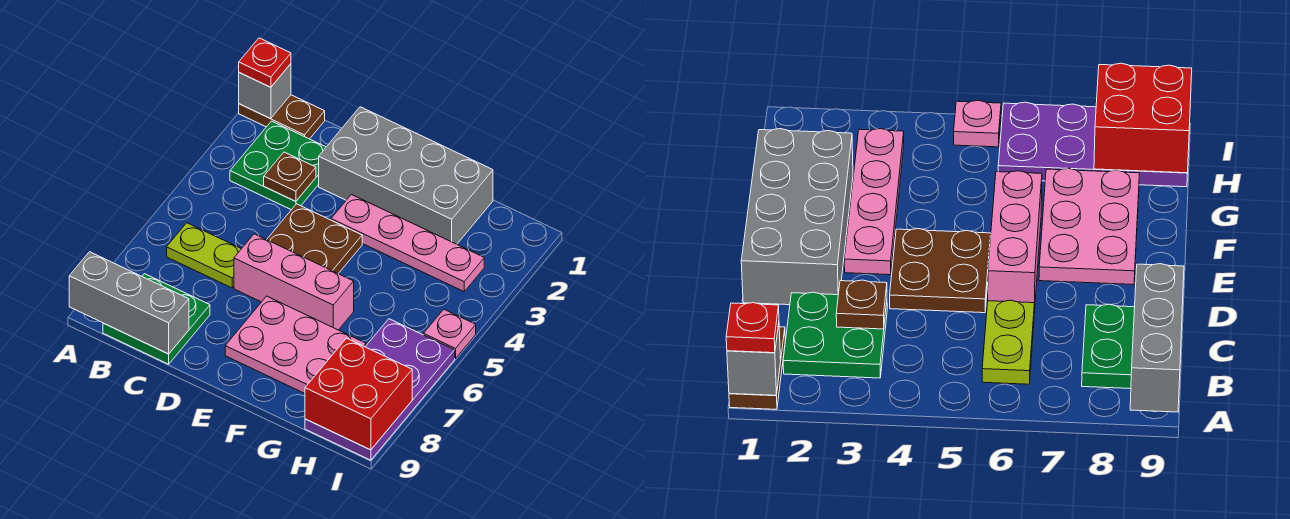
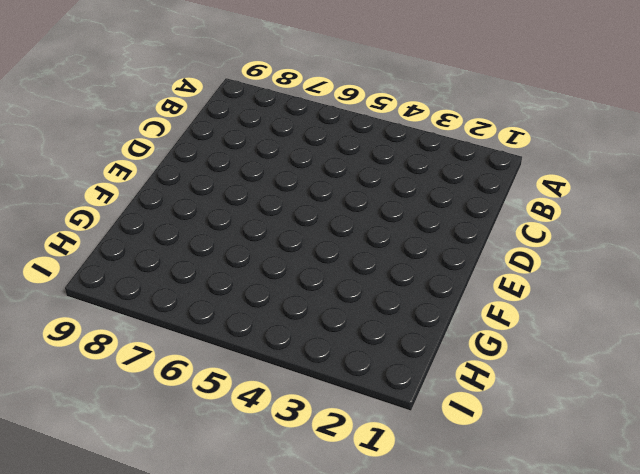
none -> brown plate A1:B1 level 1
none -> green plate B2:C3 level 1
none -> lime plate B6:C6 level 1

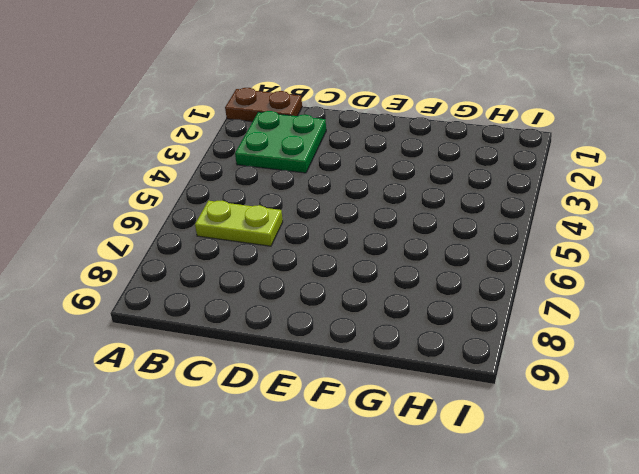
none -> green plate B8:C9 level 1
none -> grey brick D1:G2 level 1
none -> brown plate D4:E5 level 1

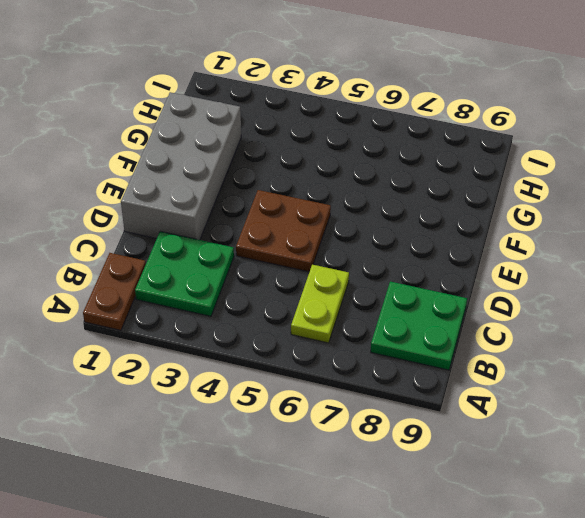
none -> pink brick D6:F6 level 1
none -> pink plate E3:H3 level 1
none -> pink plate E7:G8 level 1

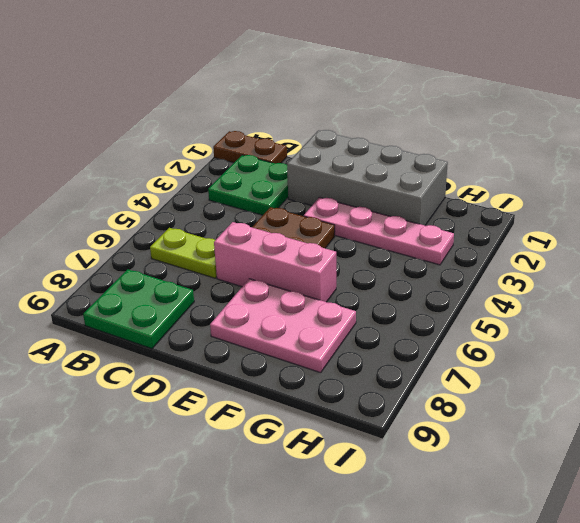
none -> purple plate H6:I9 level 1
none -> pink plate I5 level 1
none -> grey brick A1 level 2

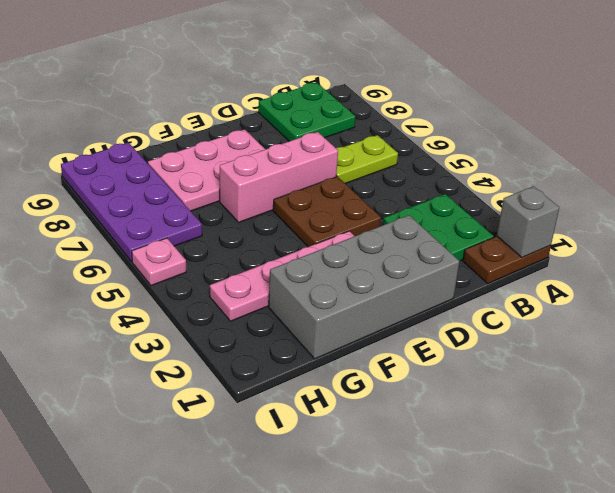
none -> grey brick A9:C9 level 2
none -> brown plate C3 level 2
none -> red brick H8:I9 level 2

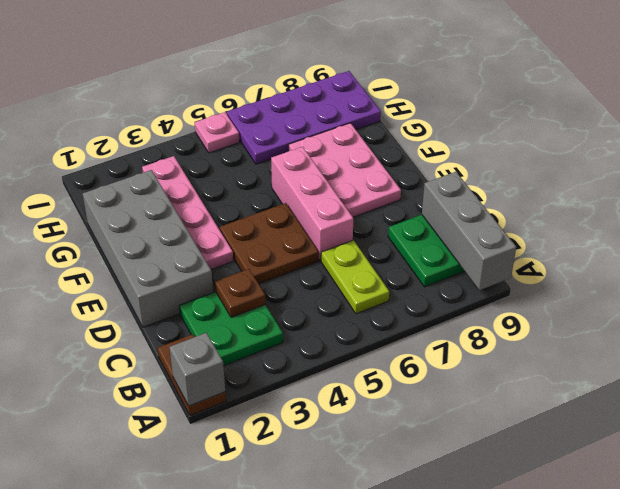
none -> red brick H8:I9 level 2
none -> red plate A1 level 3

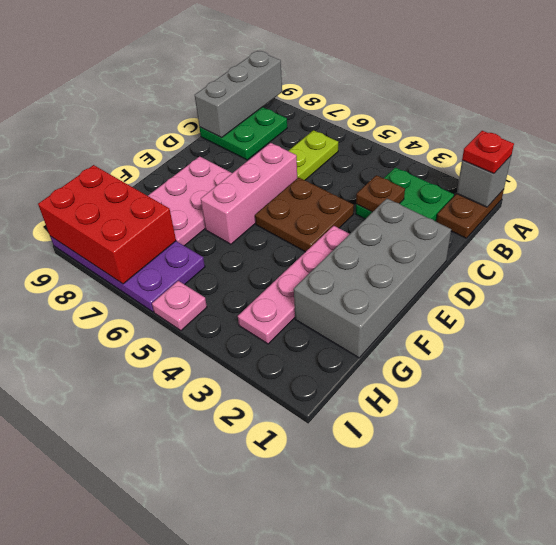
red brick H7:I9 level 2 -> red brick H8:I9 level 2

